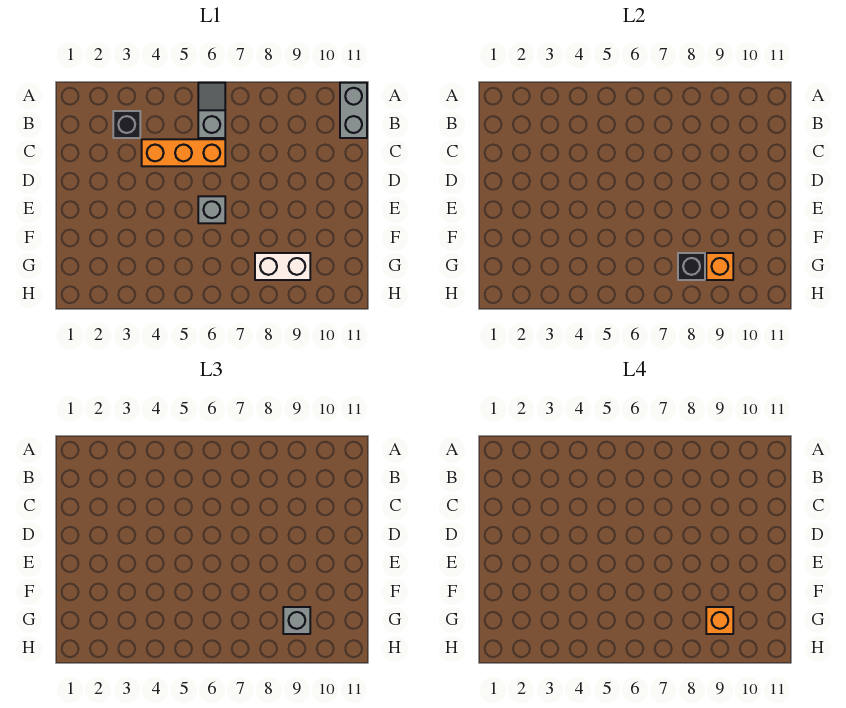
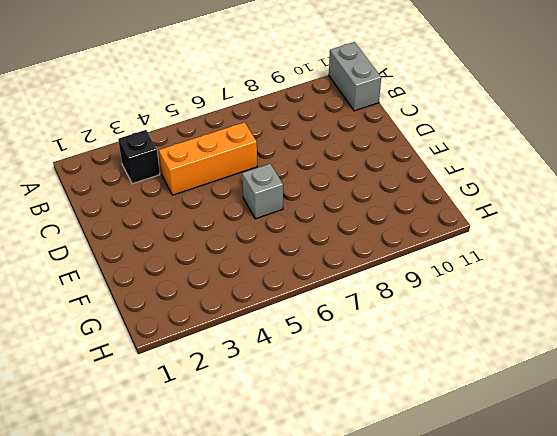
none -> grey slope A6:B6 level 1 top B
none -> white brick G8:G9 level 1

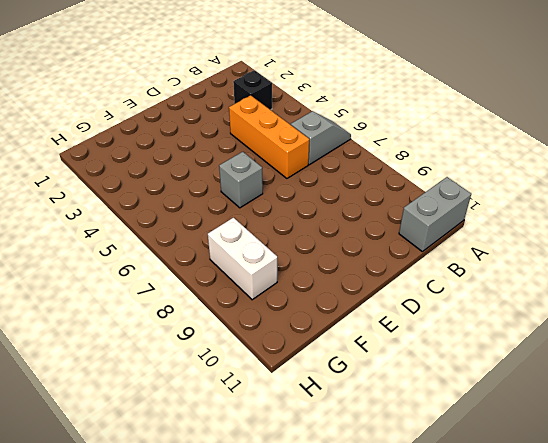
none -> black brick G8 level 2
none -> orange brick G9 level 2

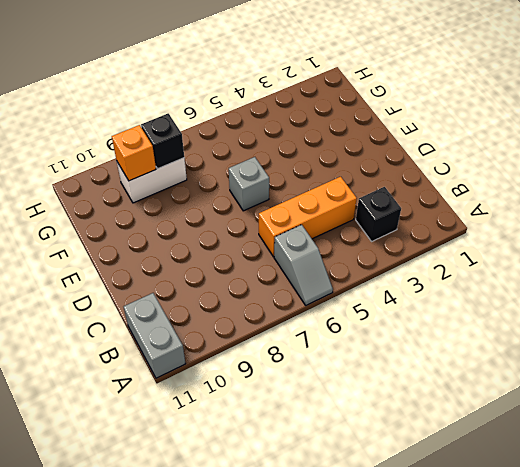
none -> grey brick G9 level 3
none -> orange brick G9 level 4

